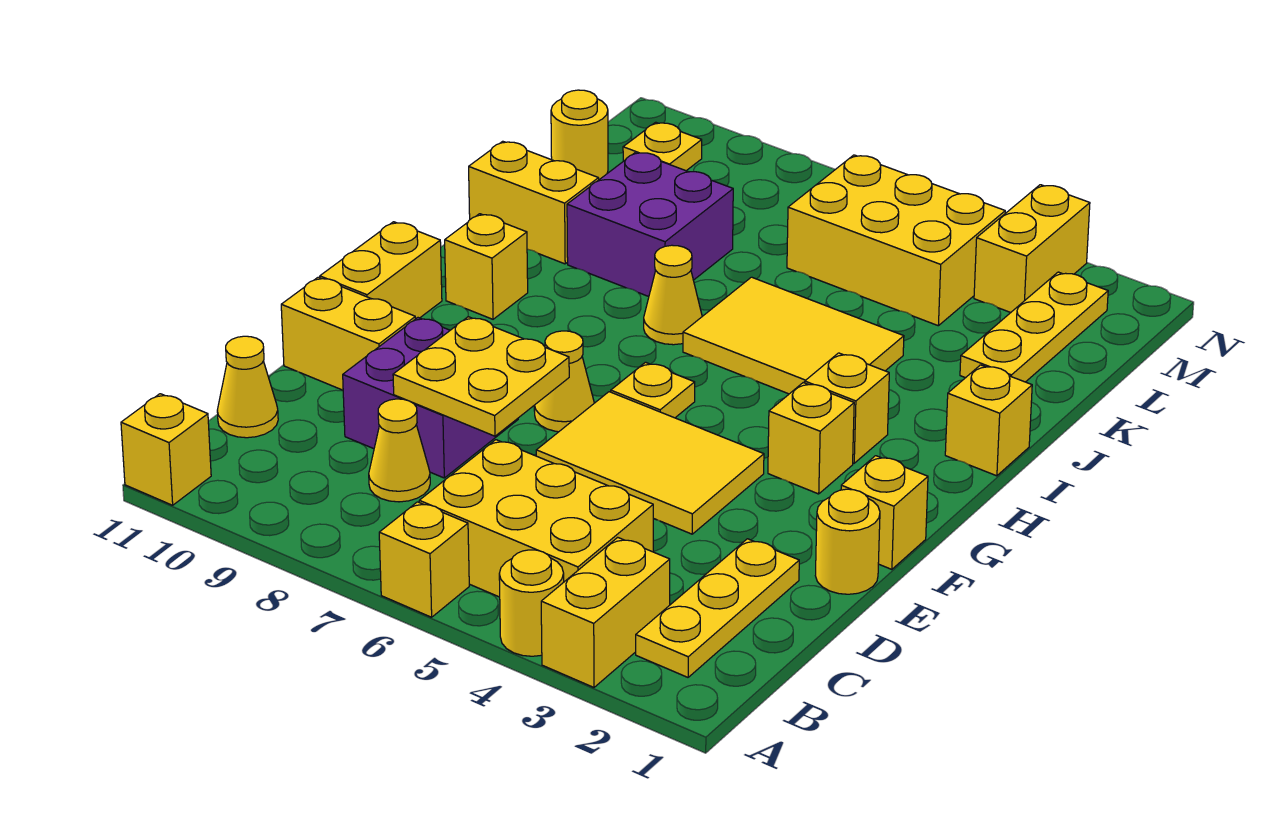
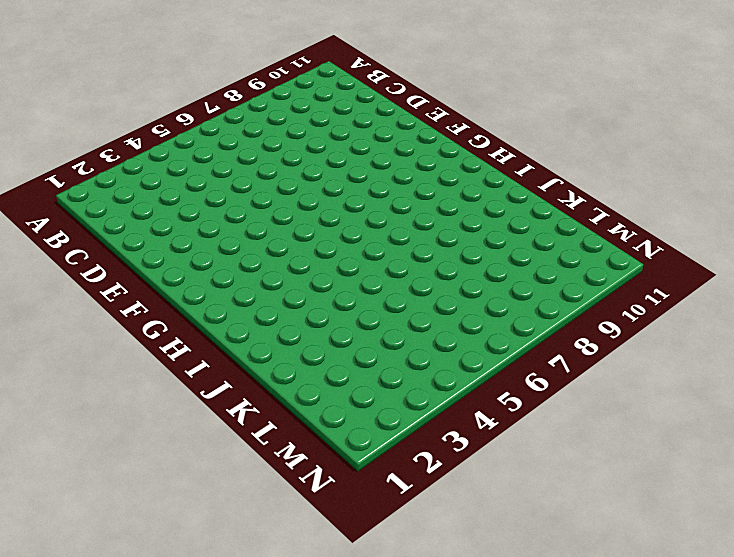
none -> yellow brick A3:B3 level 1
none -> yellow round brick A4 level 1
none -> yellow brick A6 level 1
none -> yellow brick A11 level 1

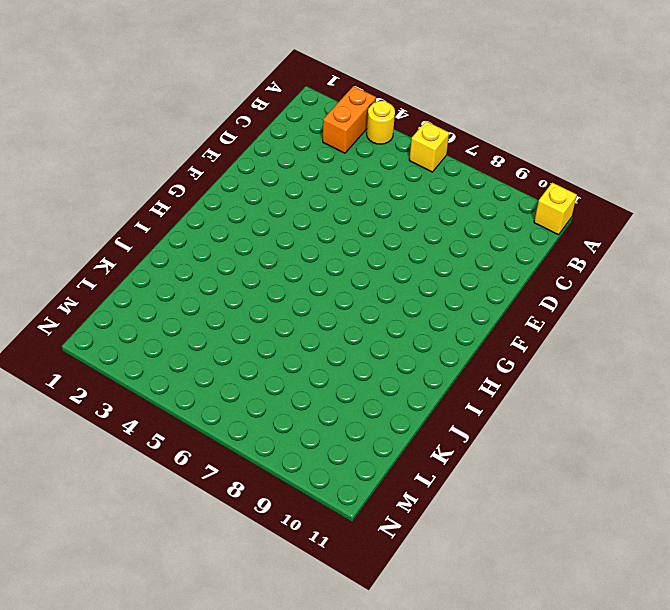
orange brick A3:B3 level 1 -> yellow brick A3:B3 level 1
none -> yellow plate B2:D2 level 1
none -> yellow brick B4:C6 level 1
none -> yellow cone C8 level 1
none -> yellow cone C11 level 1

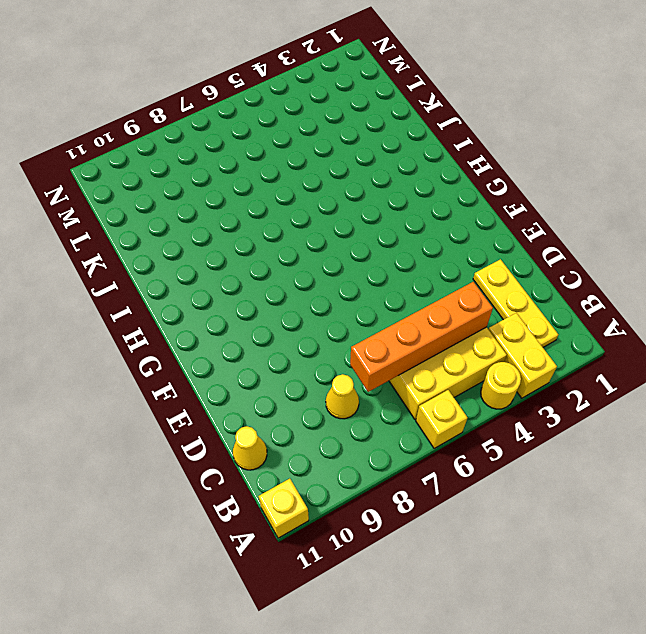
orange brick C4:C7 level 2 -> none
none -> purple brick D8:E9 level 1
none -> yellow round brick E1 level 1
none -> yellow tile E4:F6 level 1
none -> yellow brick E10:E11 level 1

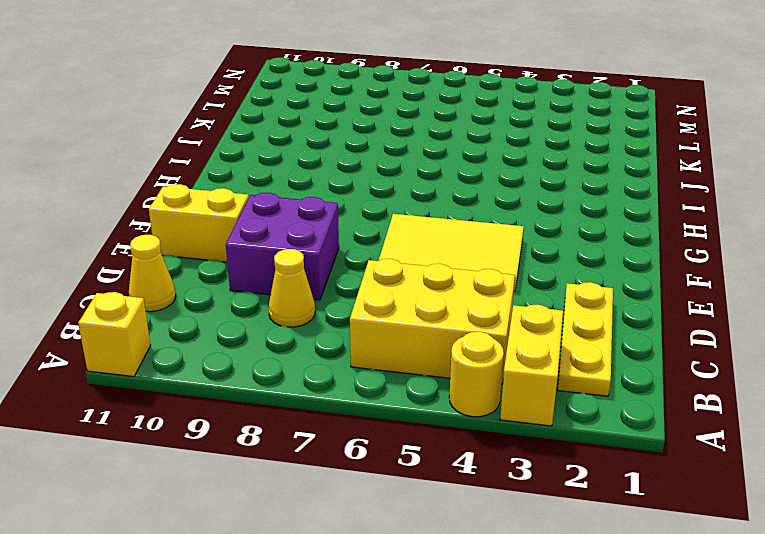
none -> yellow brick A6 level 1
none -> yellow round brick E1 level 1
none -> yellow brick F1 level 1
none -> yellow cone F7 level 1

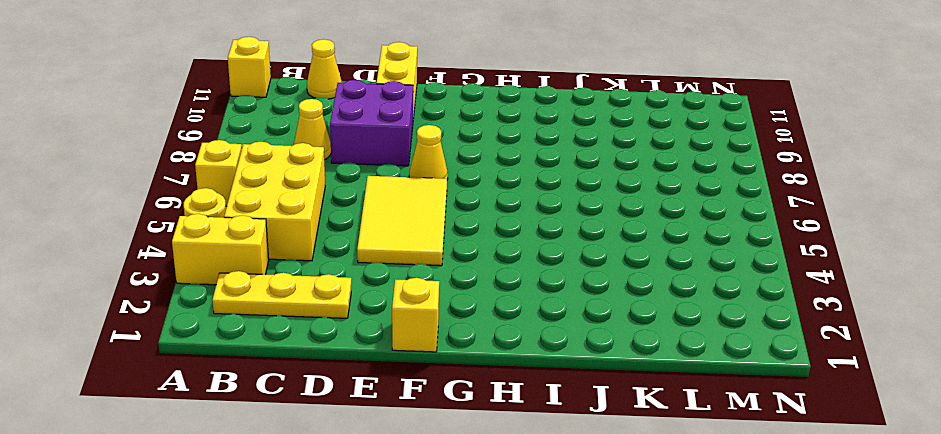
none -> yellow round brick E1 level 1
none -> yellow brick F11:G11 level 1
none -> yellow brick G3 level 1
none -> yellow plate G6 level 1

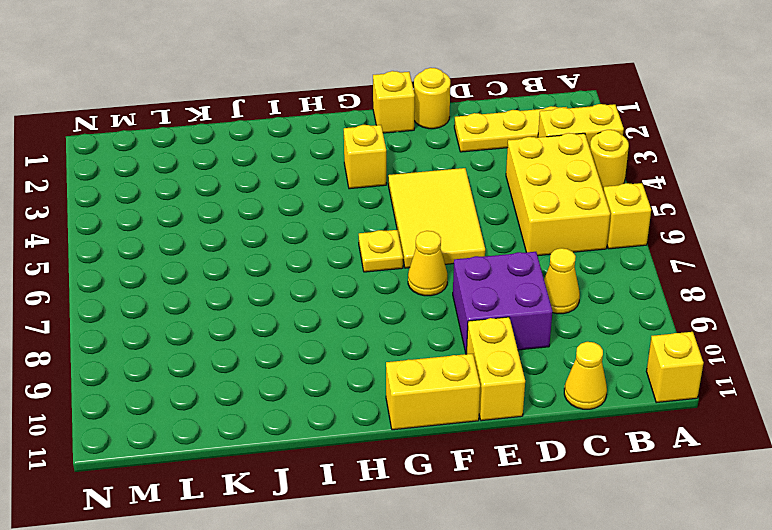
none -> yellow brick H3 level 1
none -> yellow brick H10 level 1
none -> yellow brick I1 level 1
none -> yellow tile I4:J6 level 1

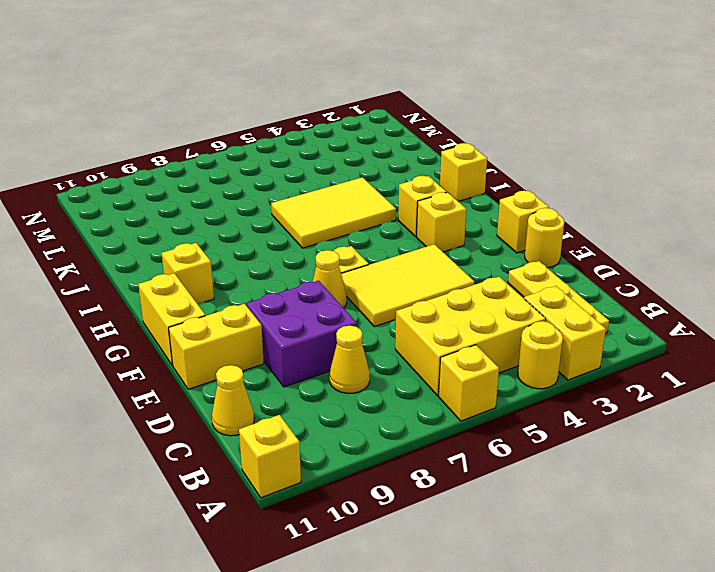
none -> yellow cone I7 level 1
none -> purple brick J8:K9 level 1
none -> yellow brick J10:J11 level 1
none -> yellow plate K2:M2 level 1

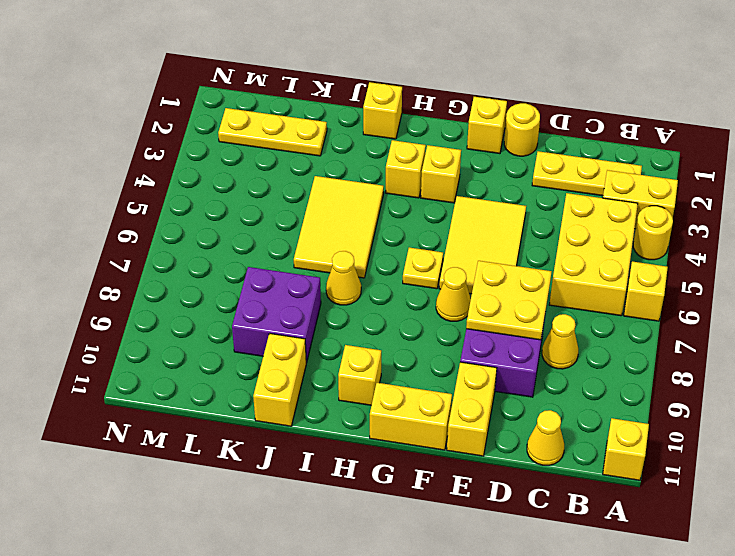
none -> yellow brick L4:M6 level 1
none -> yellow round brick L11 level 1
none -> yellow brick M3:N3 level 1
none -> yellow plate M10 level 1

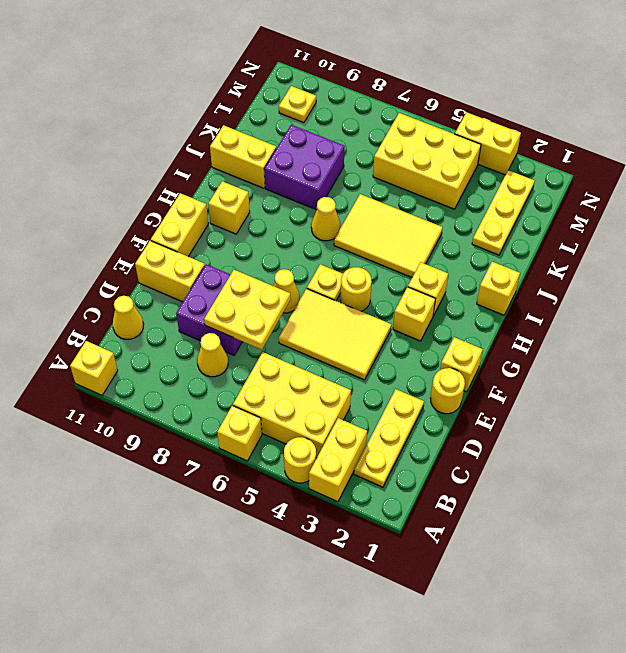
yellow round brick G5 level 1 -> yellow round brick L11 level 1
yellow brick N3:N4 level 1 -> yellow brick M3:N3 level 1

